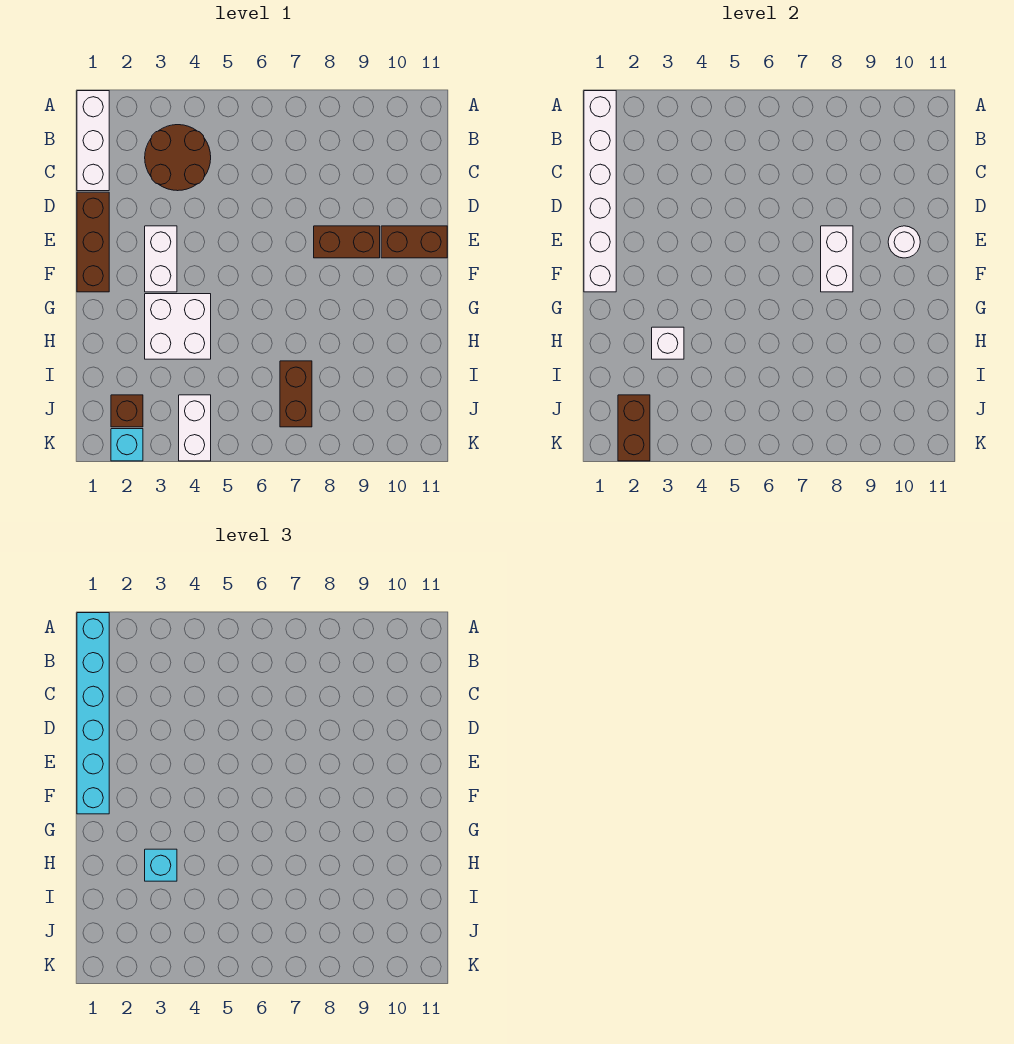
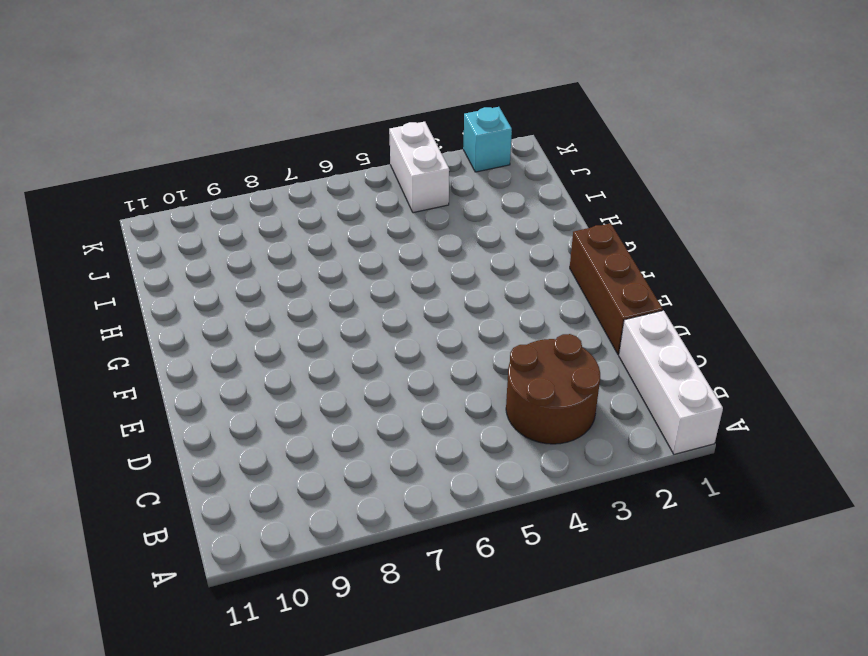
none -> white brick E3:F3 level 1
none -> brown brick E8:E9 level 1
none -> brown brick E10:E11 level 1

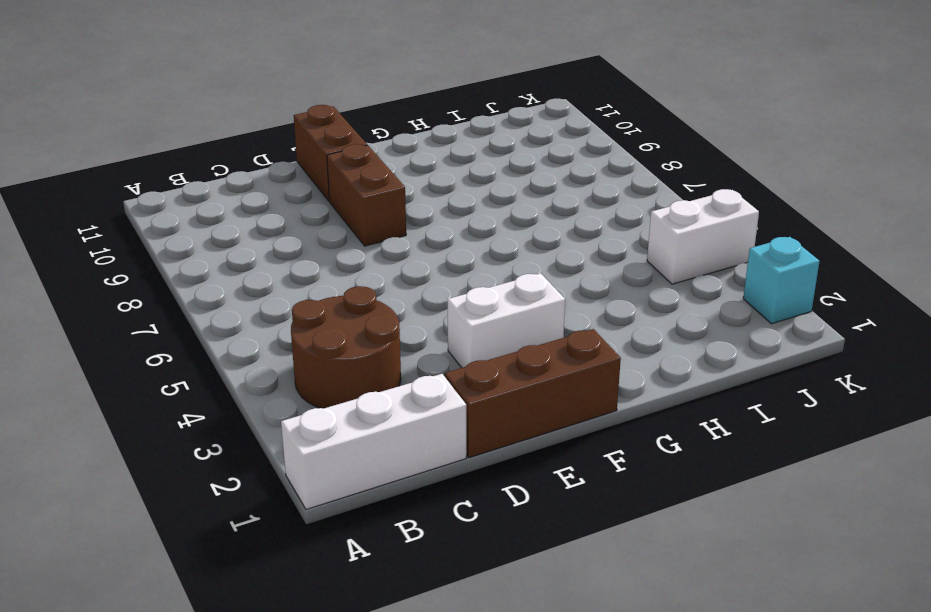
none -> white brick G3:H4 level 1
none -> brown brick I7:J7 level 1
none -> brown brick J2 level 1

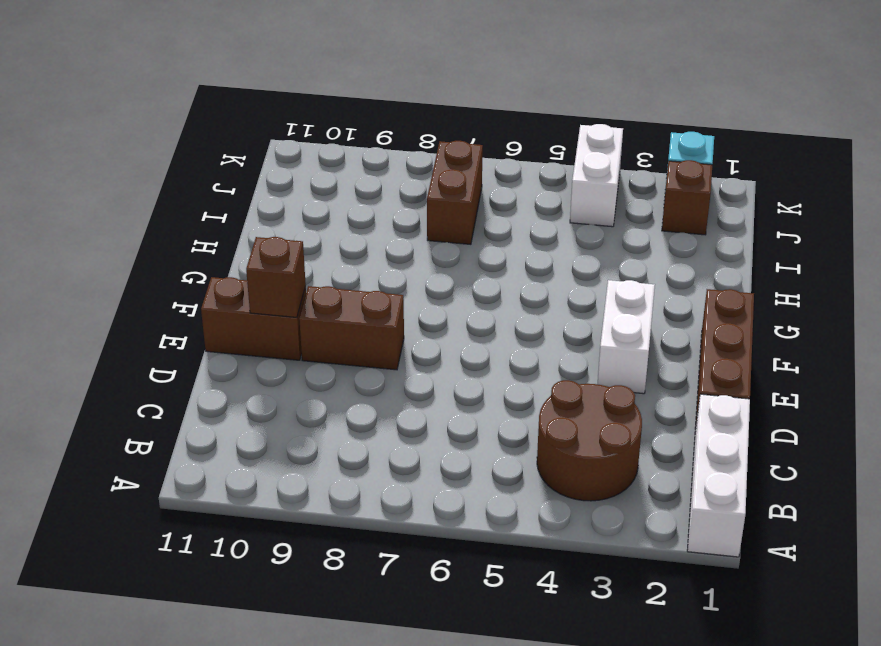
brown brick E10 level 2 -> white round brick E10 level 2
none -> white brick G3:H4 level 1
none -> white brick A1:F1 level 2
none -> white brick E8:F8 level 2

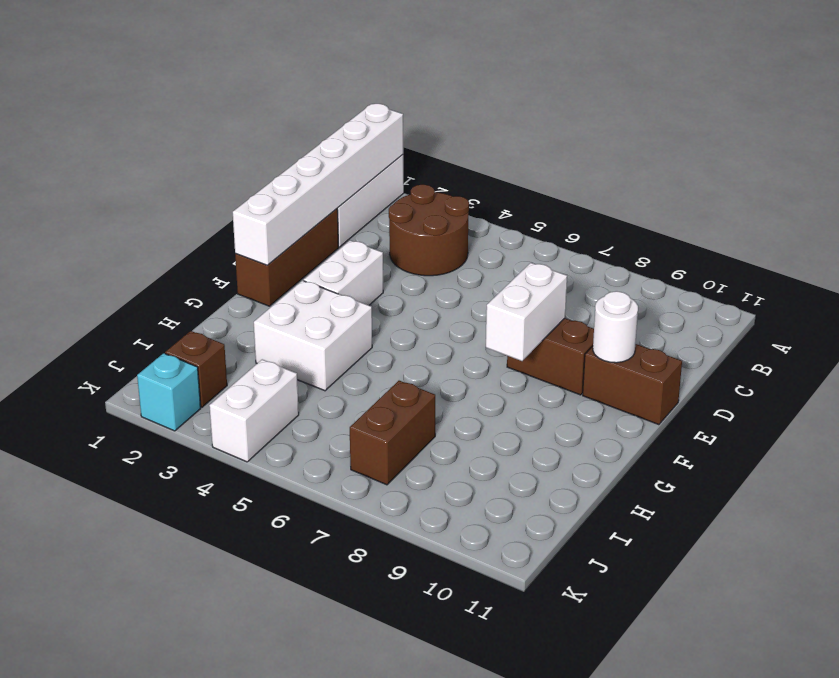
none -> white brick H3 level 2
none -> brown brick J2:K2 level 2
none -> cyan brick A1:F1 level 3

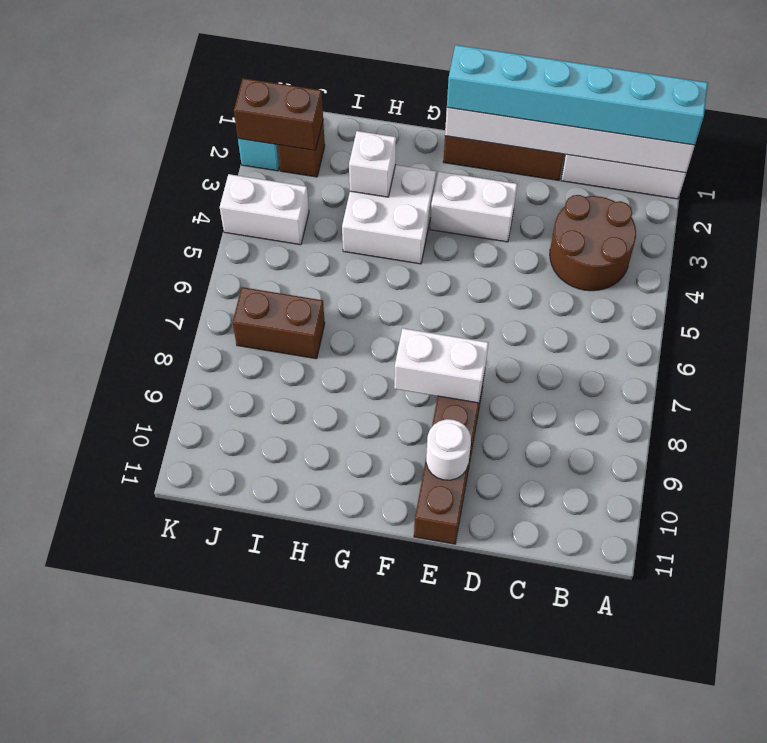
none -> cyan brick H3 level 3

